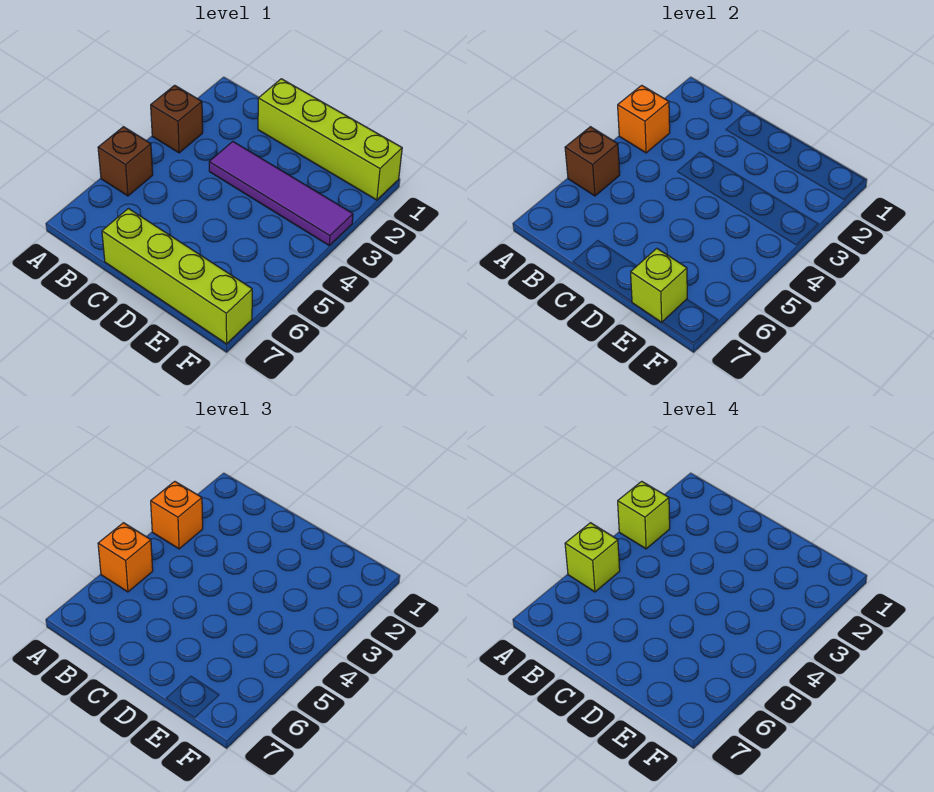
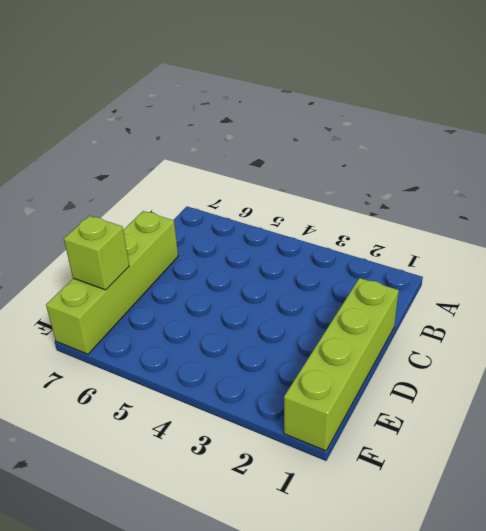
none -> brown brick A3 level 1
none -> brown brick A5 level 1
none -> purple tile C3:F3 level 1

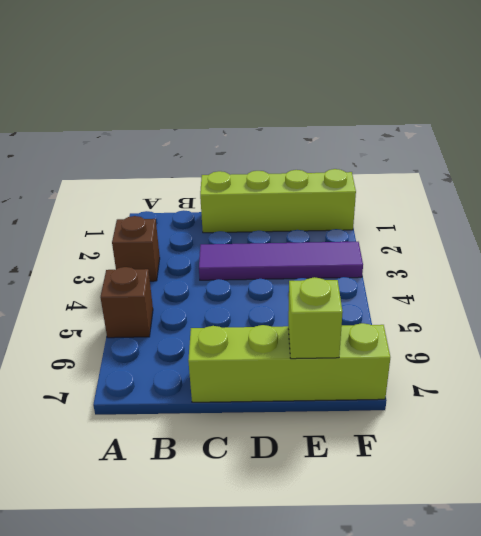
none -> orange brick A3 level 2
none -> brown brick A5 level 2
none -> orange brick A3 level 3

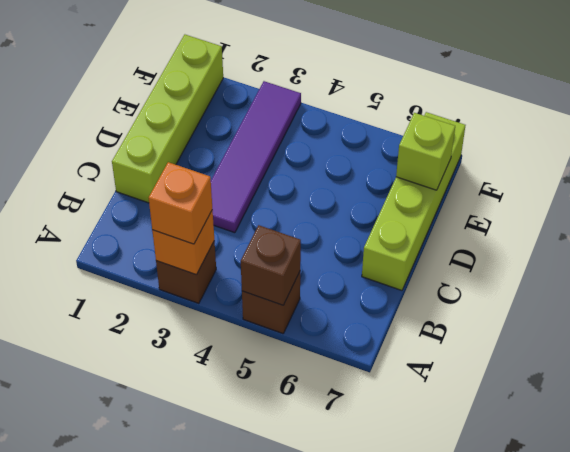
none -> orange brick A5 level 3
none -> lime brick A3 level 4
none -> lime brick A5 level 4

